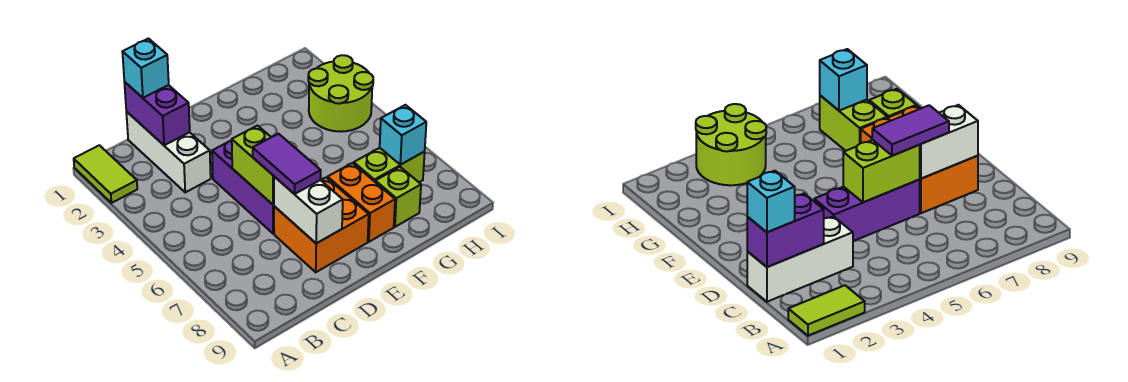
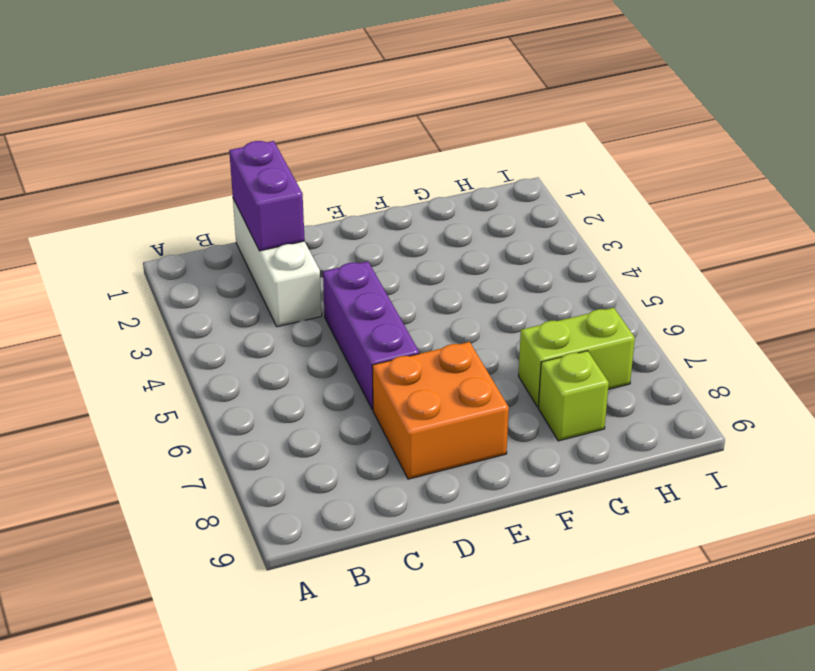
none -> lime tile A1:A2 level 1
none -> orange brick F7:F8 level 1
none -> lime round brick H3:I4 level 1

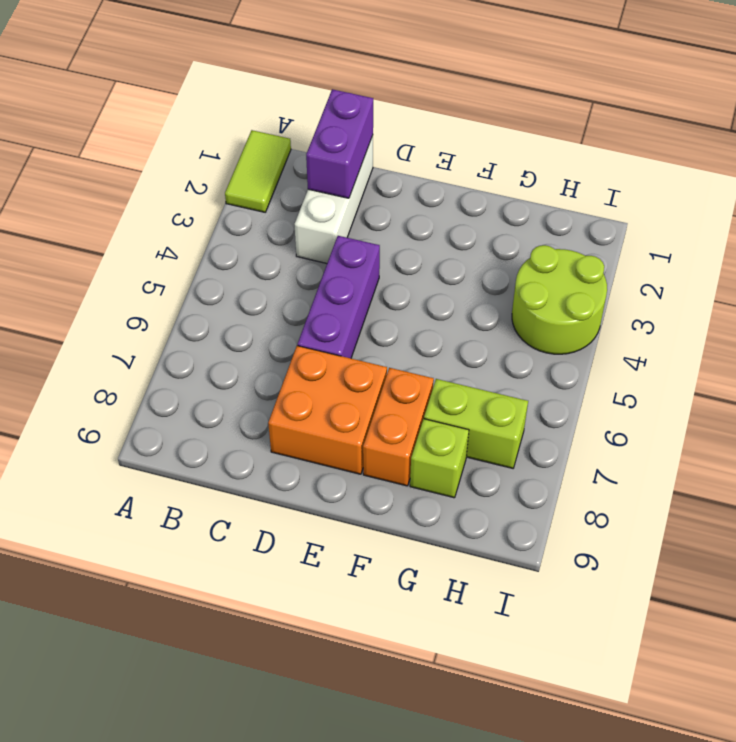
none -> lime brick D5:D6 level 2
none -> white brick D7:D8 level 2
none -> cyan brick H7 level 2

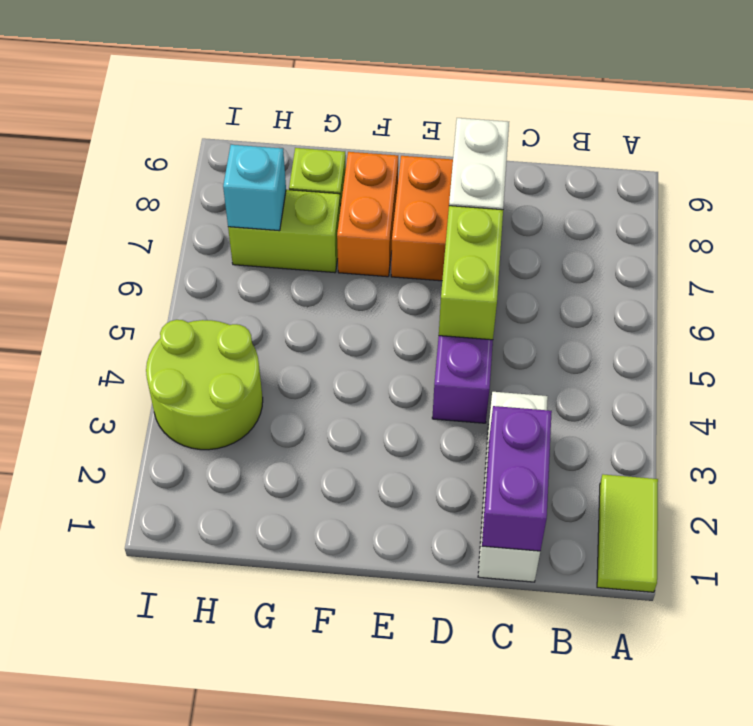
none -> cyan brick C1 level 3
none -> purple tile D6:D7 level 3

